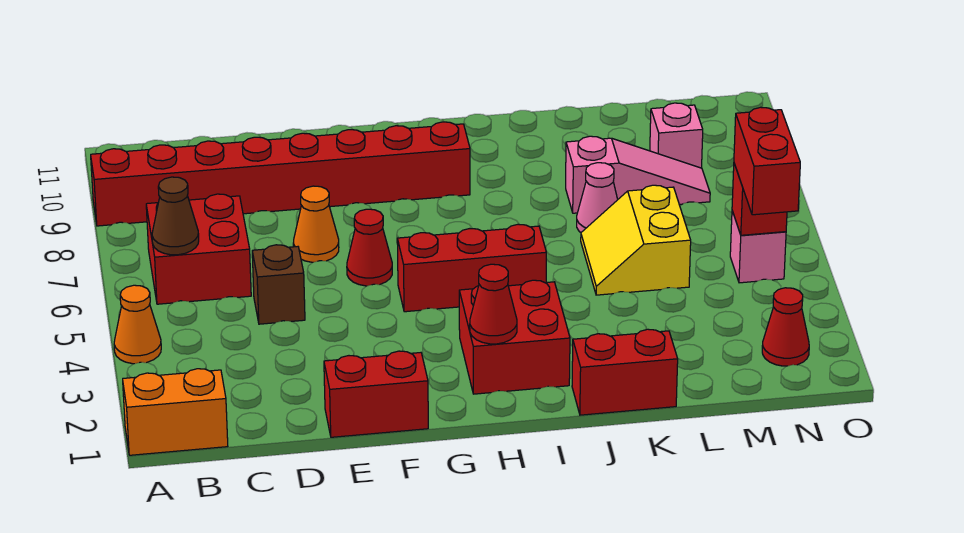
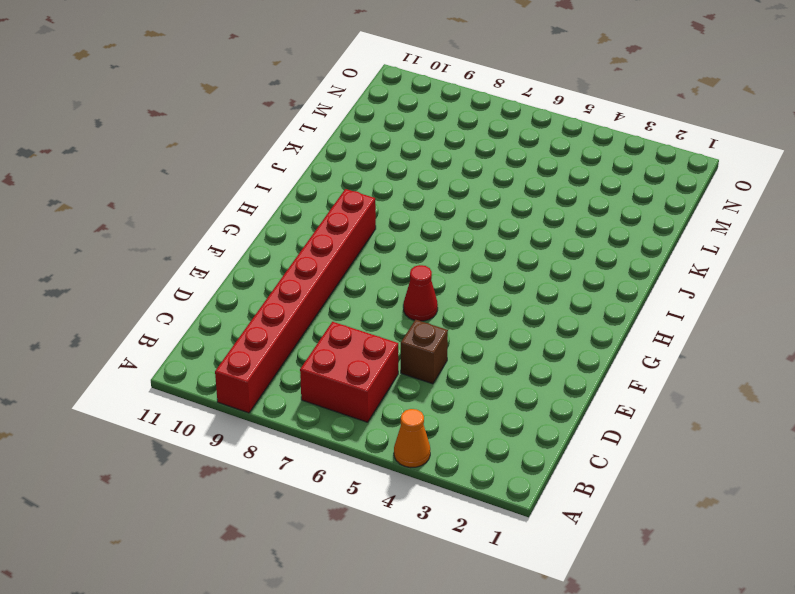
none -> orange brick A1:B1 level 1
none -> red brick E1:F1 level 1
none -> orange cone E7 level 1

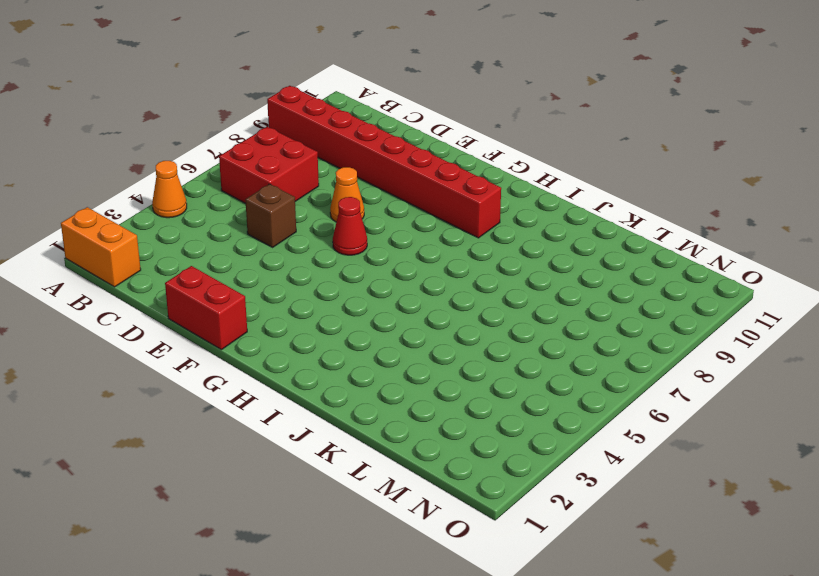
none -> red brick G5:I5 level 1
none -> red brick H2:I3 level 1
none -> red brick J1:K1 level 1

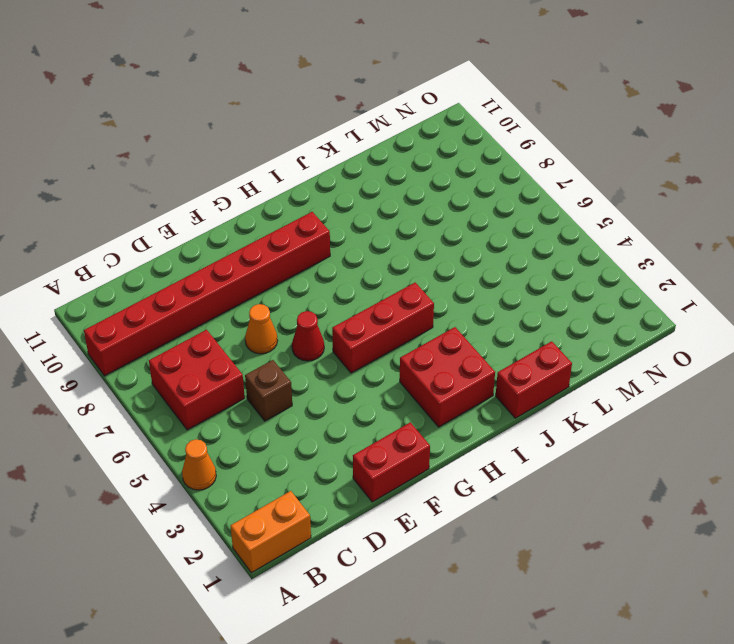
none -> yellow slope K5:L6 level 1 top L
none -> pink cone K7 level 1
none -> pink slope K8:M8 level 1 top K

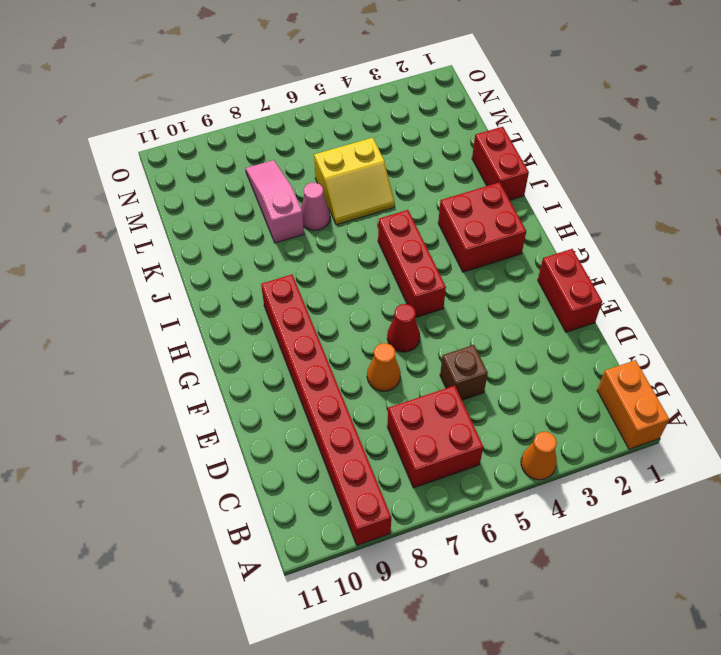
none -> pink brick M9 level 1
none -> red cone N2 level 1
none -> pink brick N5 level 1

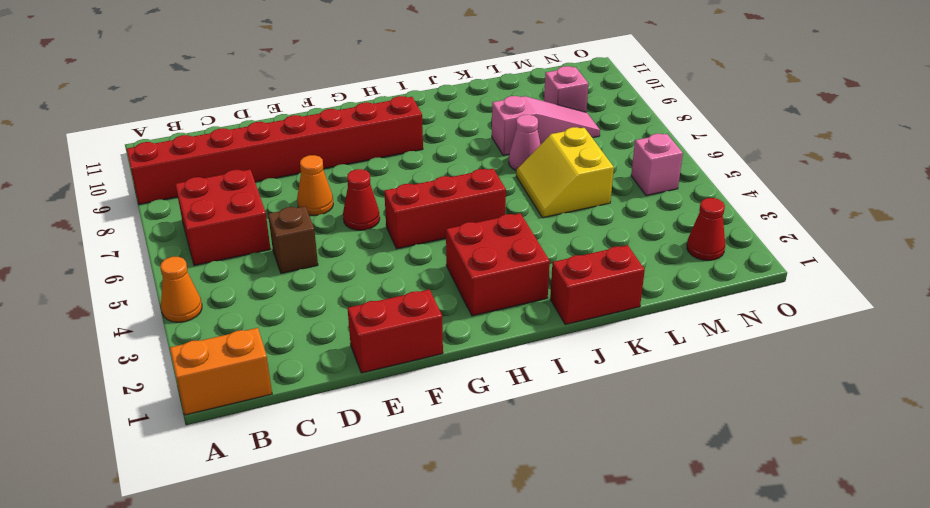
none -> brown cone B6 level 2
none -> red cone H2 level 2
none -> red brick N5 level 2

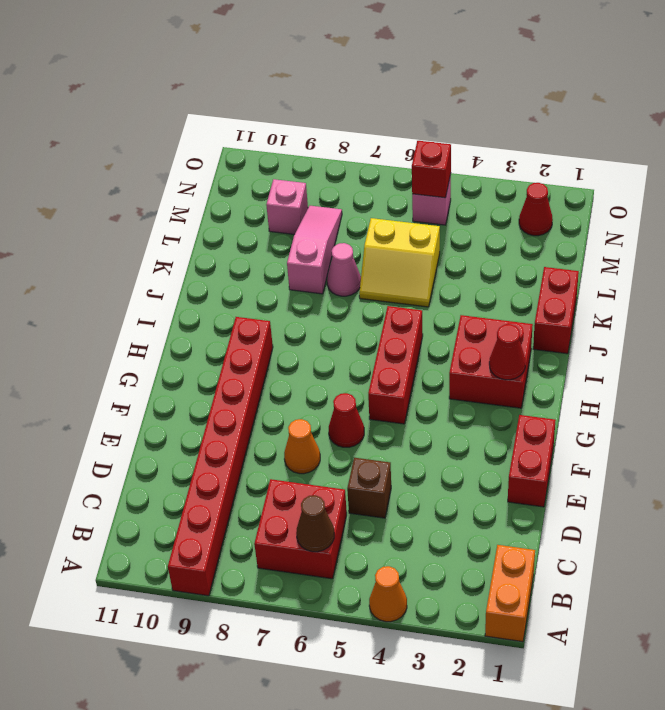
none -> red brick N4:N5 level 3

